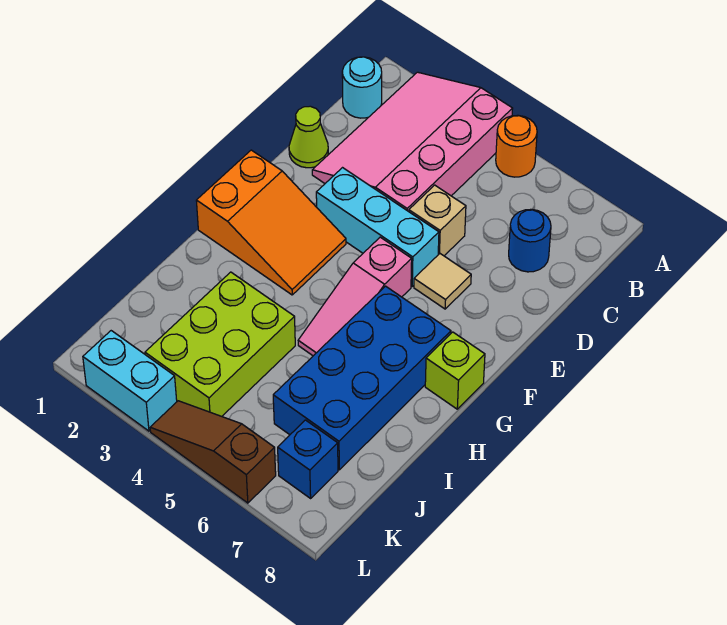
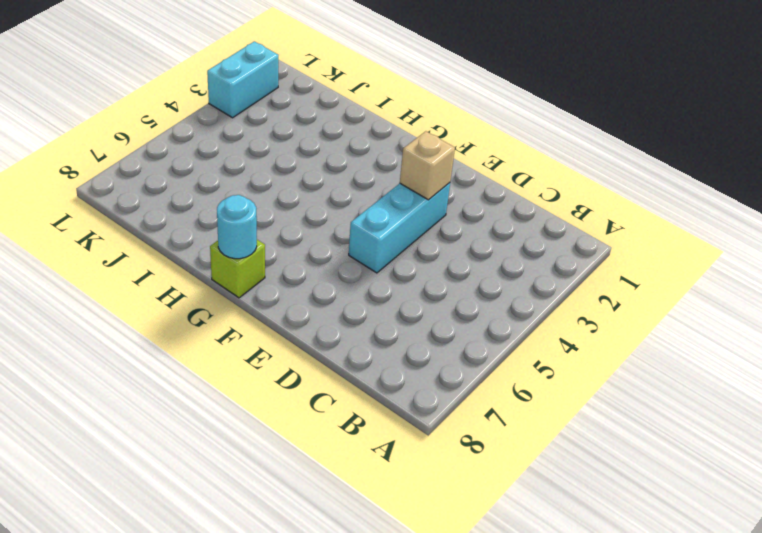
tan brick E3 level 2 -> tan brick D5 level 1
cyan round brick G8 level 2 -> cyan round brick B1 level 1
none -> pink slope A2:D4 level 1 top 4
none -> orange round brick A5 level 1
none -> blue round brick C7 level 1

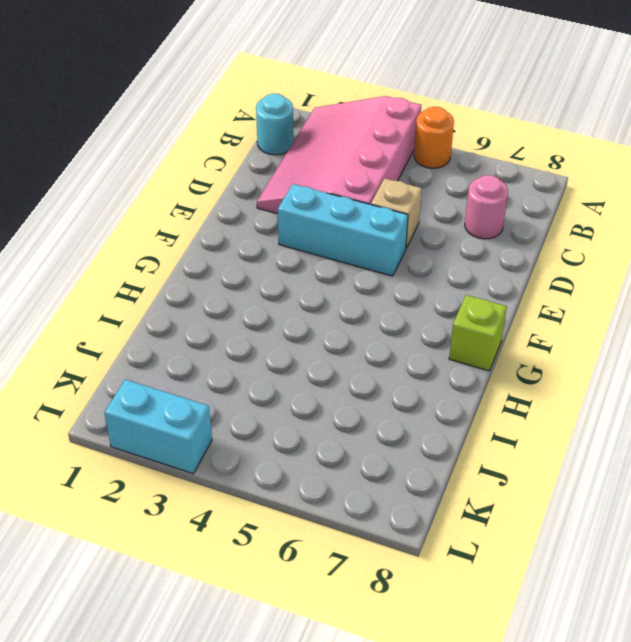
pink round brick C7 level 1 -> blue round brick C7 level 1
none -> lime cone D1 level 1
none -> tan tile E6 level 1
none -> orange slope F1:G3 level 1 top 1

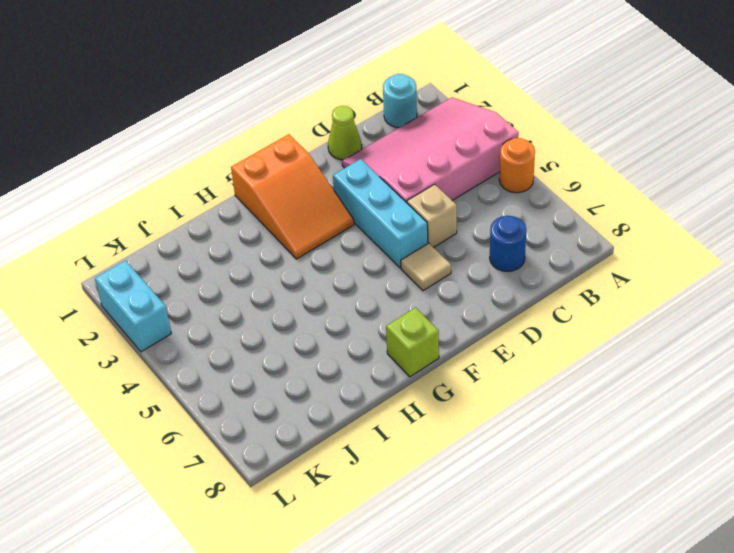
none -> pink slope F5:H5 level 1 top F
none -> blue brick G6:J7 level 1
none -> lime brick I3:K4 level 1

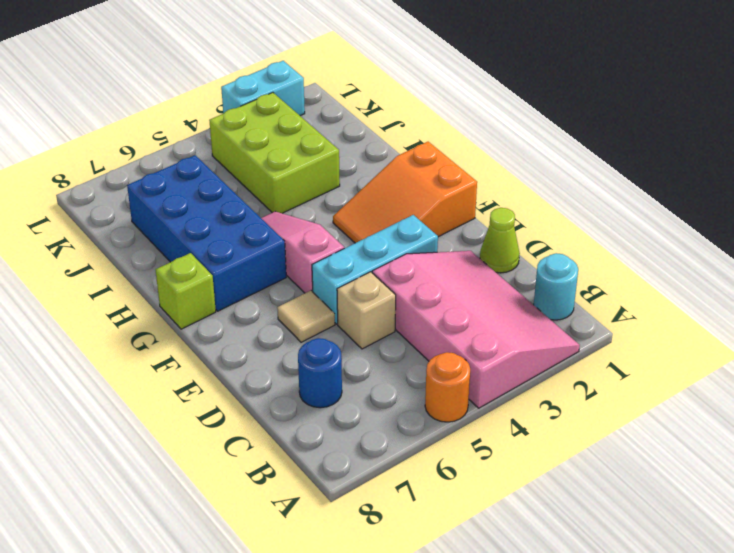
none -> blue brick K7 level 1
none -> brown slope L4:L6 level 1 top 6

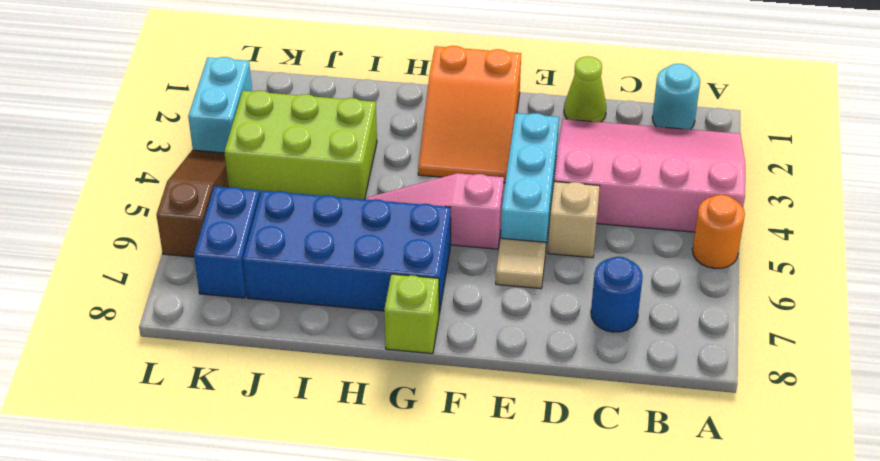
blue brick K6:K7 level 1 -> blue brick K7 level 1

